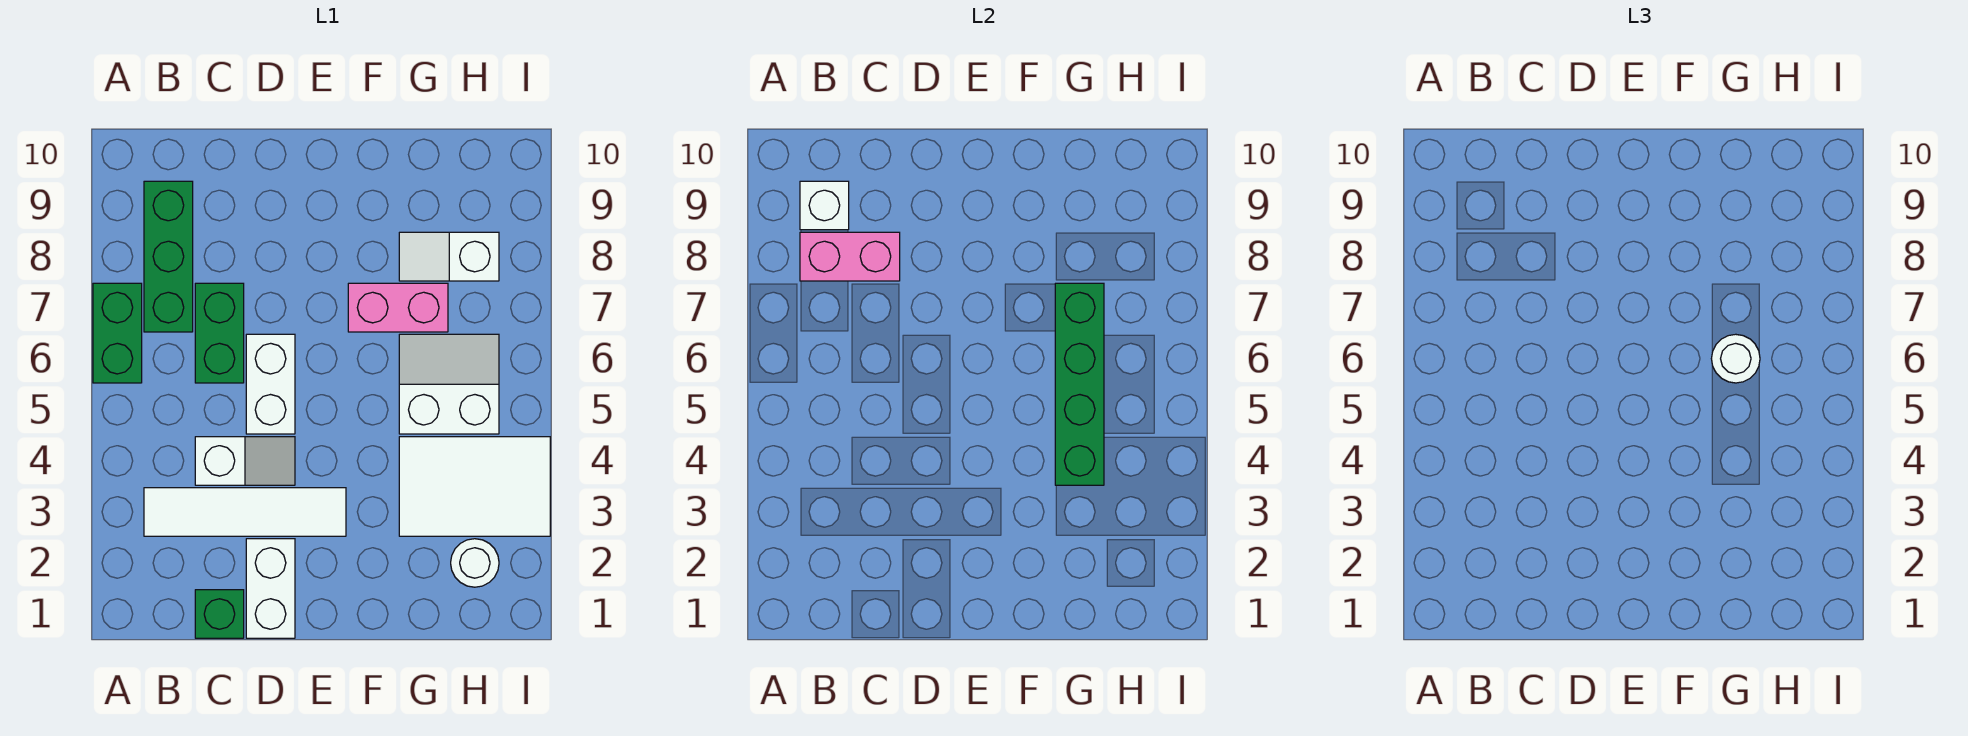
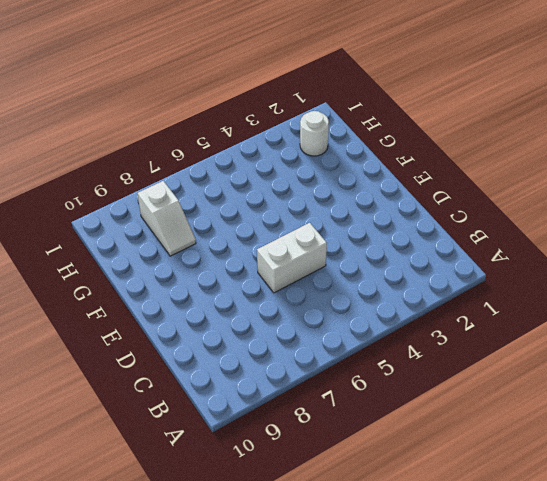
none -> green brick A6:A7 level 1
none -> white tile B3:E3 level 1
none -> green brick B7:B9 level 1

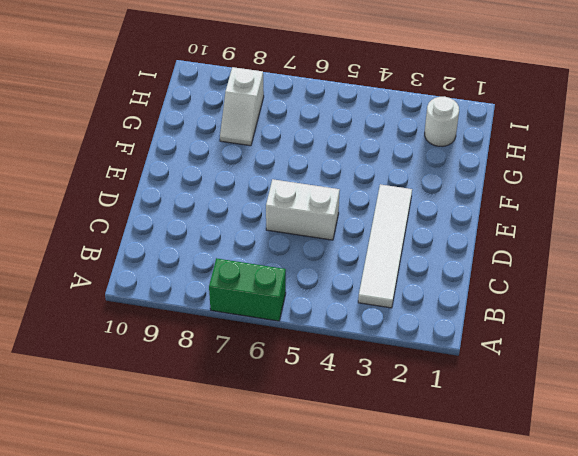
none -> green brick B7:B9 level 1
none -> green brick C1 level 1
none -> white slope C4:D4 level 1 top C

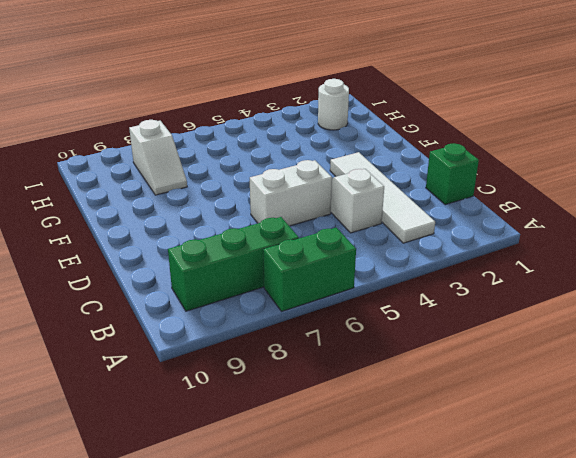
none -> green brick C6:C7 level 1
none -> white brick D1:D2 level 1
none -> pink brick F7:G7 level 1

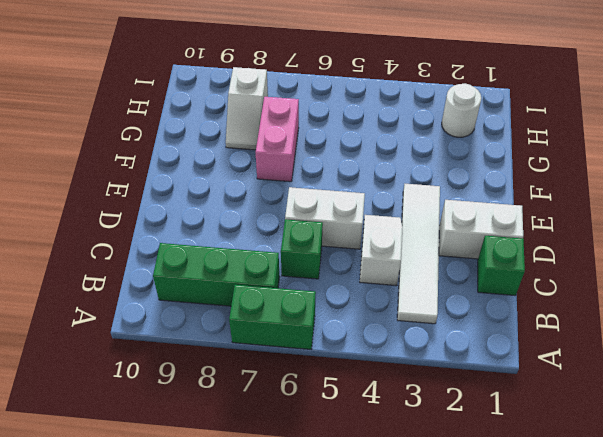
green brick C6 level 1 -> green brick C6:C7 level 1
none -> white tile G3:I4 level 1
none -> white slope G5:H6 level 1 top 5
none -> pink brick B8:C8 level 2

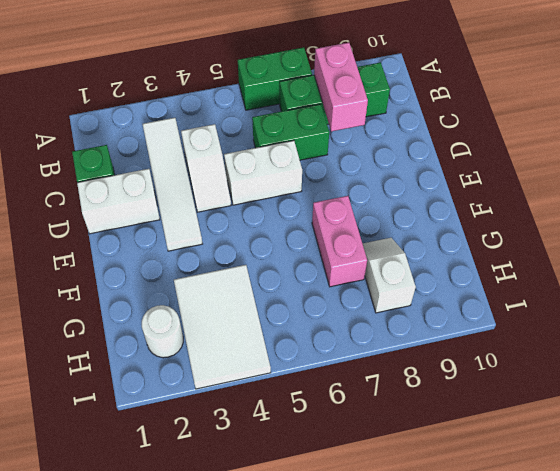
none -> white slope G5:H6 level 1 top 5
none -> white brick B9 level 2
none -> green brick G4:G7 level 2

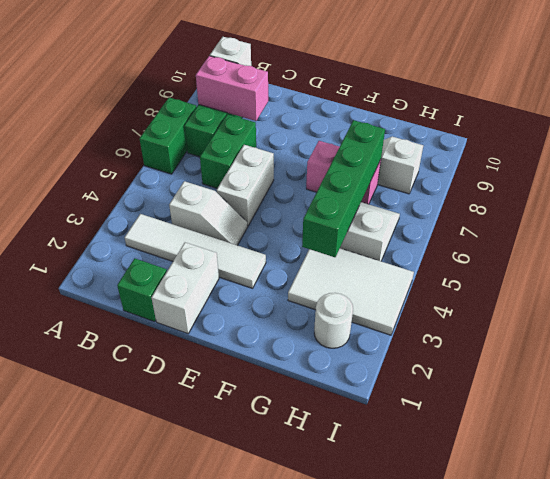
none -> white round brick G6 level 3

